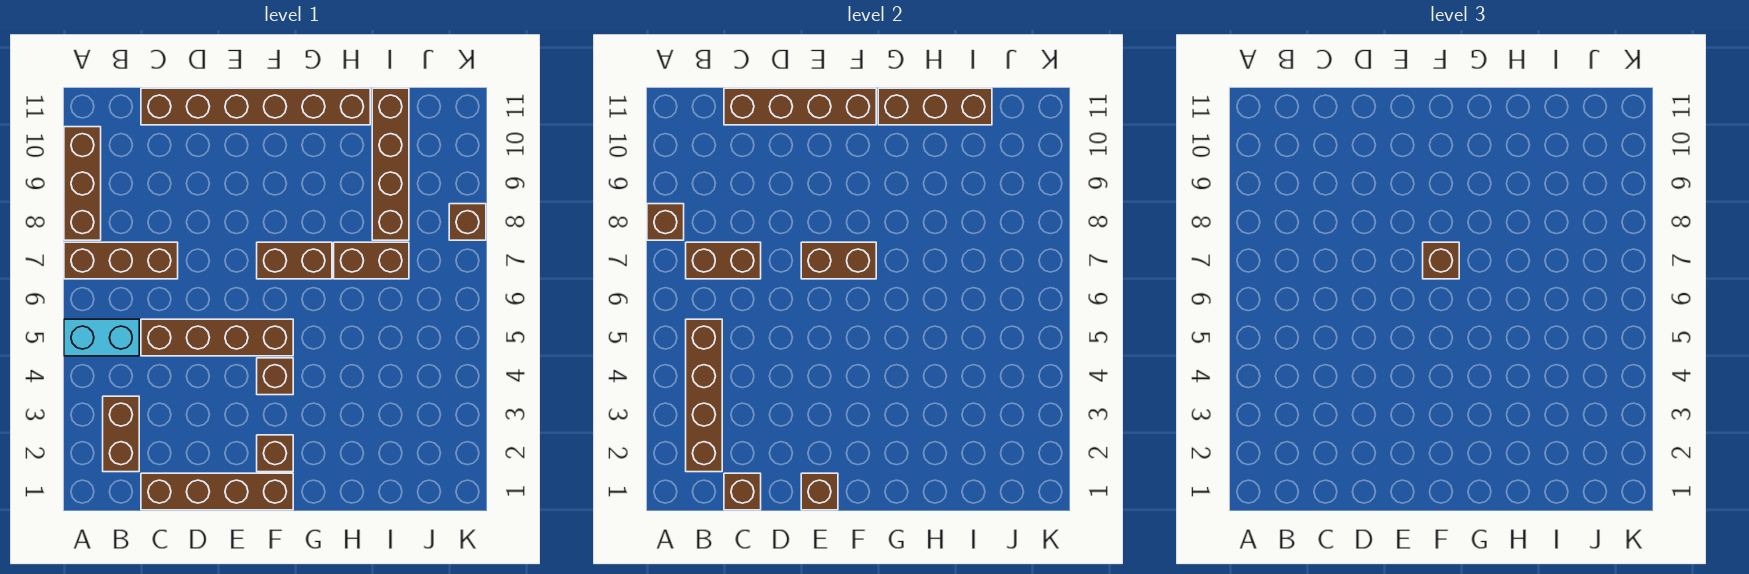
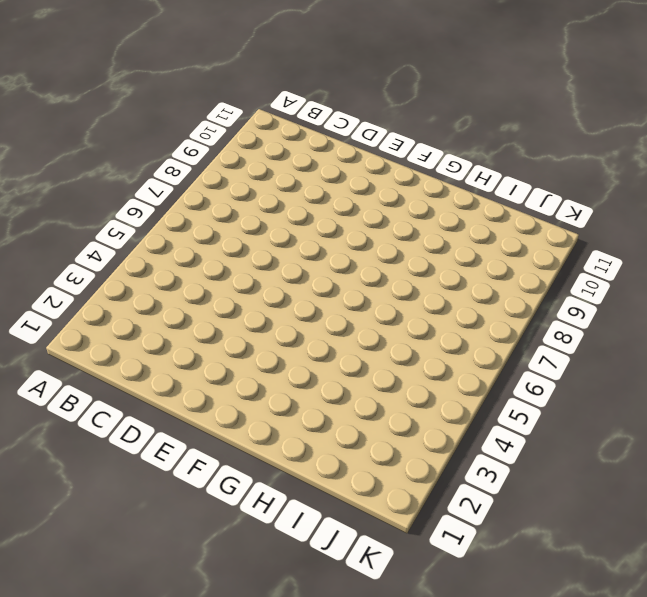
none -> cyan brick A5:B5 level 1
none -> brown brick A7:C7 level 1
none -> brown brick A8:A10 level 1

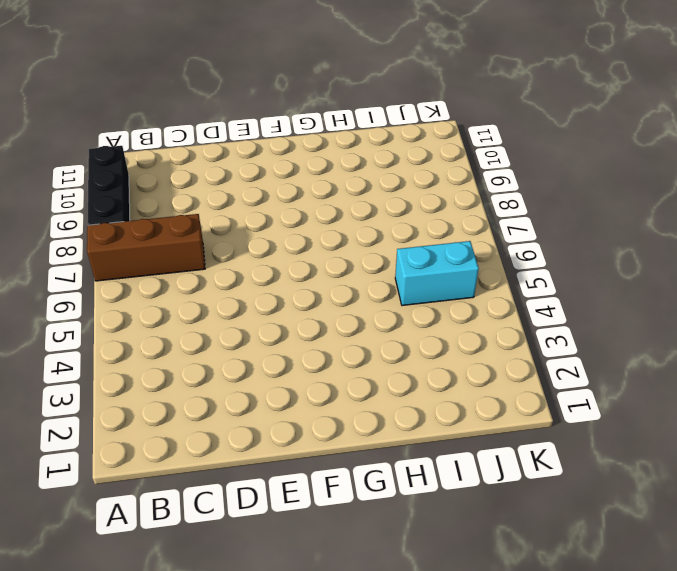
black brick A8:A10 level 1 -> brown brick A8:A10 level 1
cyan brick I5:J5 level 1 -> cyan brick A5:B5 level 1
none -> brown brick B2:B3 level 1
none -> brown brick C1:F1 level 1
none -> brown brick C5:F5 level 1

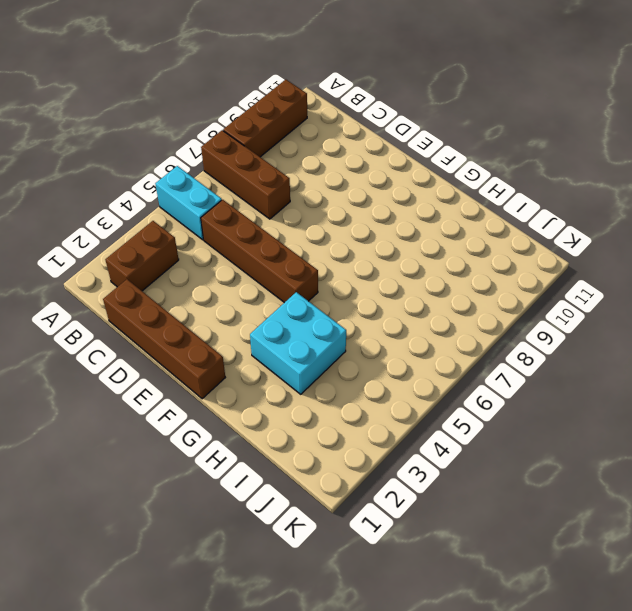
cyan brick G3:H4 level 1 -> none
none -> brown brick C11:H11 level 1
none -> brown brick F2 level 1
none -> brown brick F4 level 1

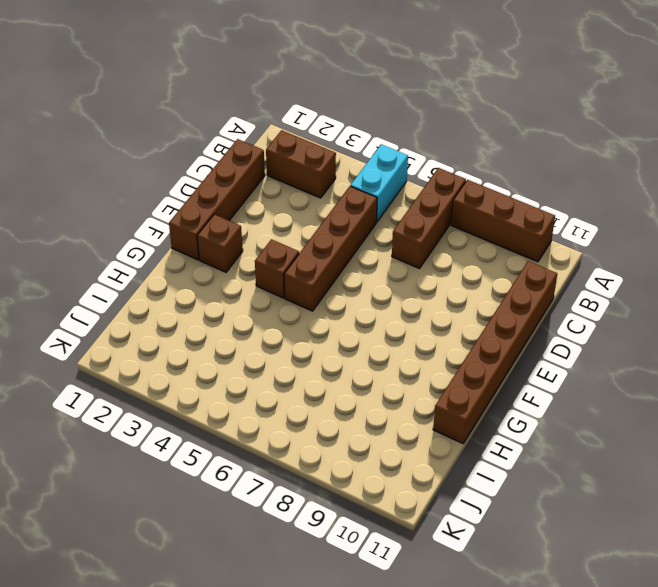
none -> brown brick F7:G7 level 1
none -> brown brick H7:I7 level 1
none -> brown brick I8:I11 level 1

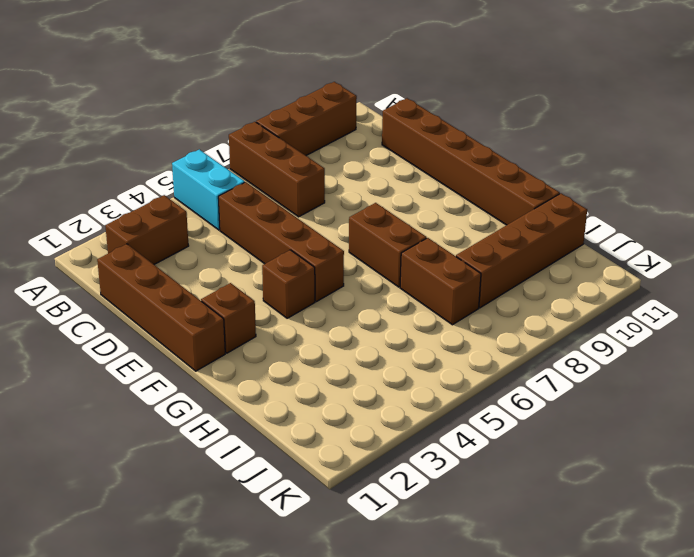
none -> brown brick K8 level 1
none -> brown brick A8 level 2
none -> brown brick B2:B5 level 2

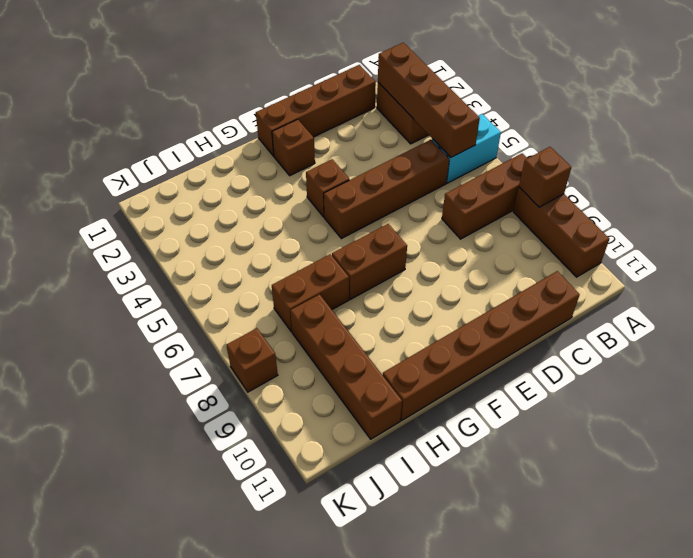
none -> brown brick B7:C7 level 2
none -> brown brick C1 level 2
none -> brown brick C11:F11 level 2

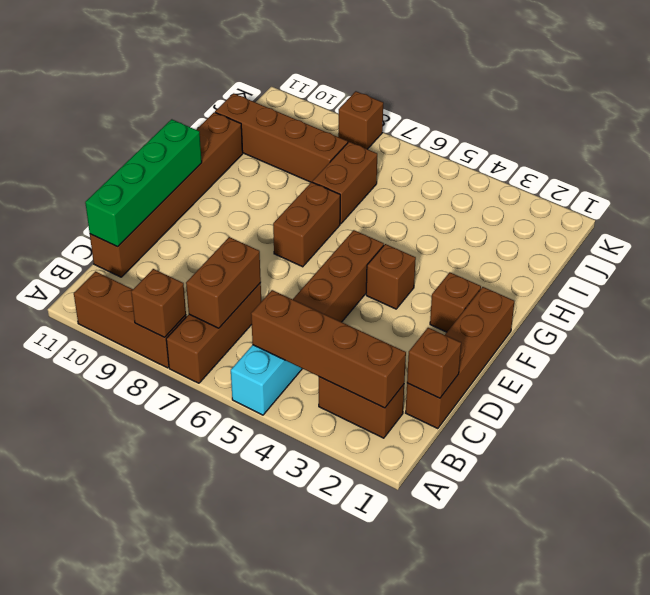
green brick C11:F11 level 2 -> brown brick C11:F11 level 2
none -> brown brick E1 level 2
none -> brown brick E7:F7 level 2
none -> brown brick G11:I11 level 2

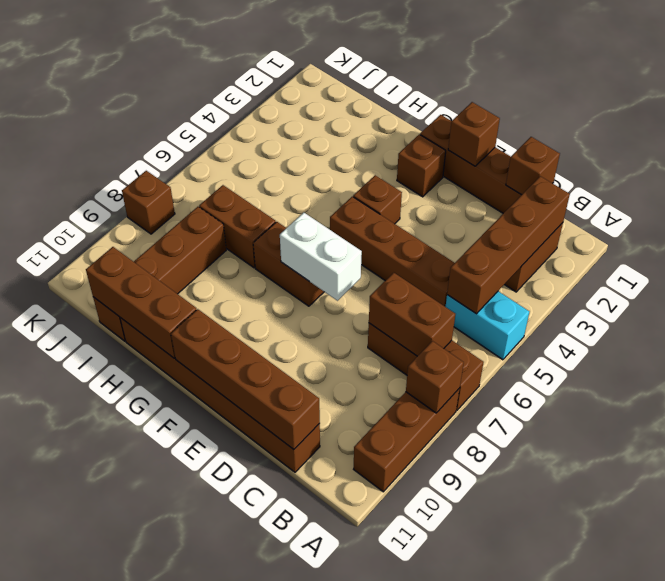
white brick E7:F7 level 2 -> brown brick E7:F7 level 2
none -> brown brick F7 level 3

